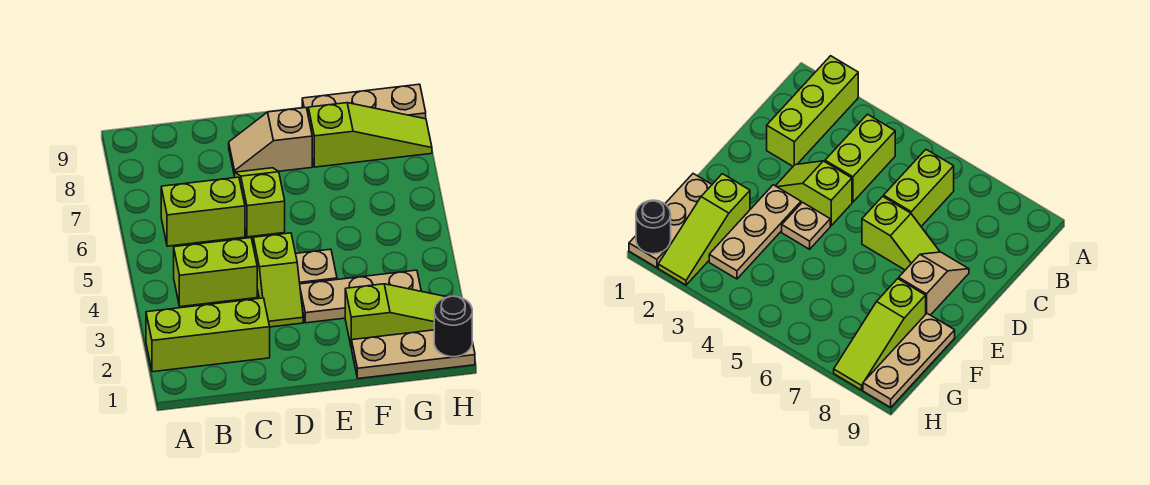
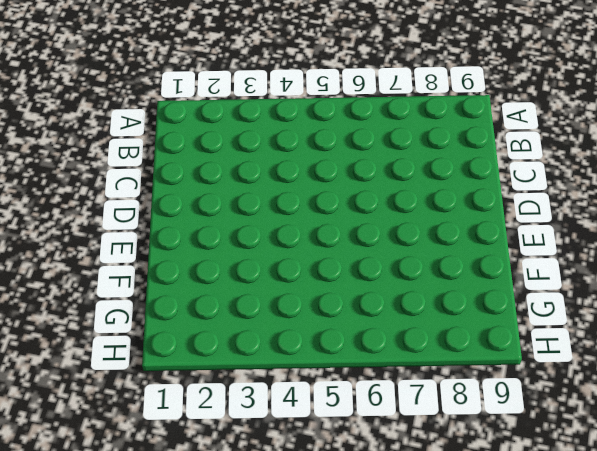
none -> lime brick A2:C2 level 1
none -> lime brick B4:C4 level 1
none -> lime brick B6:C6 level 1

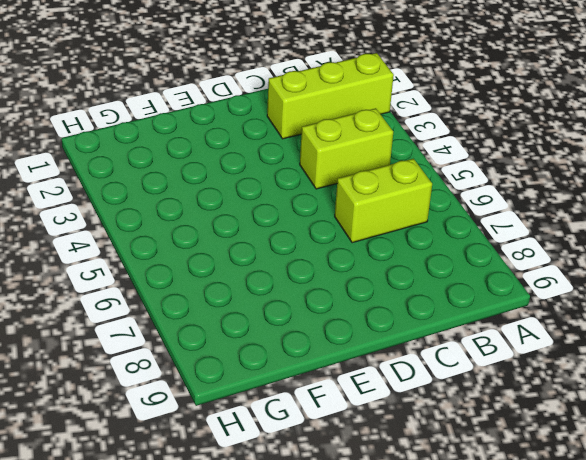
none -> lime slope D3:D4 level 1 top 4
none -> lime slope D6:D7 level 1 top 6
none -> tan slope D8:E8 level 1 top E

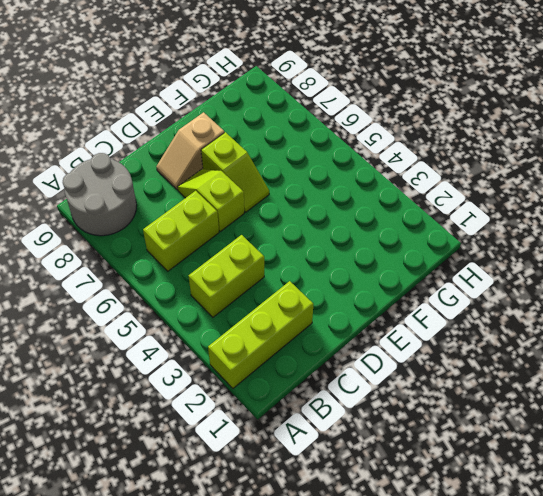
grey round brick A8:B9 level 1 -> none
lime slope E6:E7 level 1 top 7 -> lime slope D3:D4 level 1 top 4
none -> tan plate E3:G3 level 1
none -> tan plate E4 level 1
none -> tan plate F1:H1 level 1

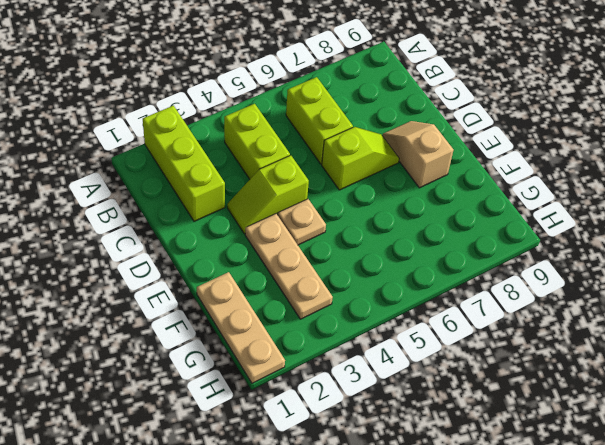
none -> lime slope F2:H2 level 1 top F
none -> lime slope F8:H8 level 1 top F
none -> tan plate F9:H9 level 1

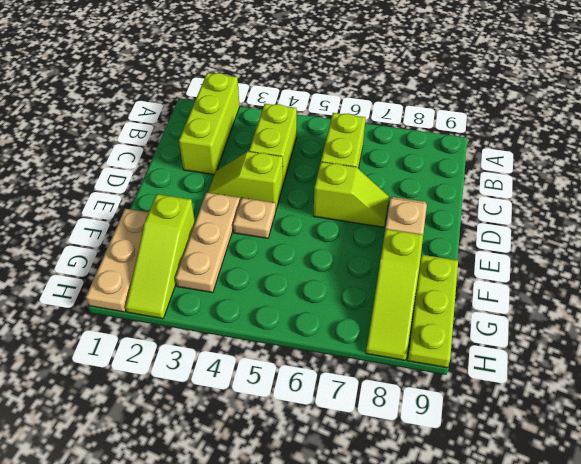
lime plate F9:H9 level 1 -> tan plate F9:H9 level 1
none -> black round brick H1 level 2

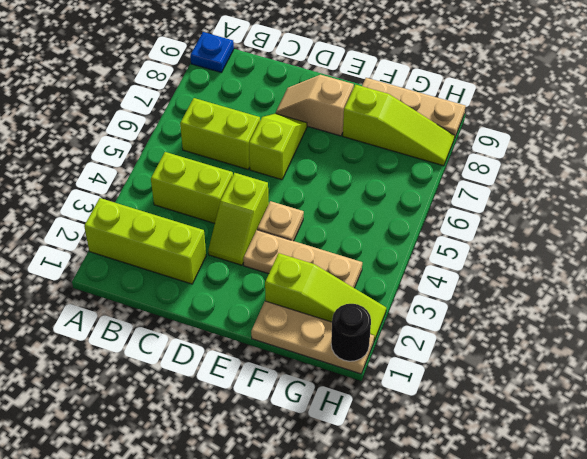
blue plate A9 level 1 -> none

